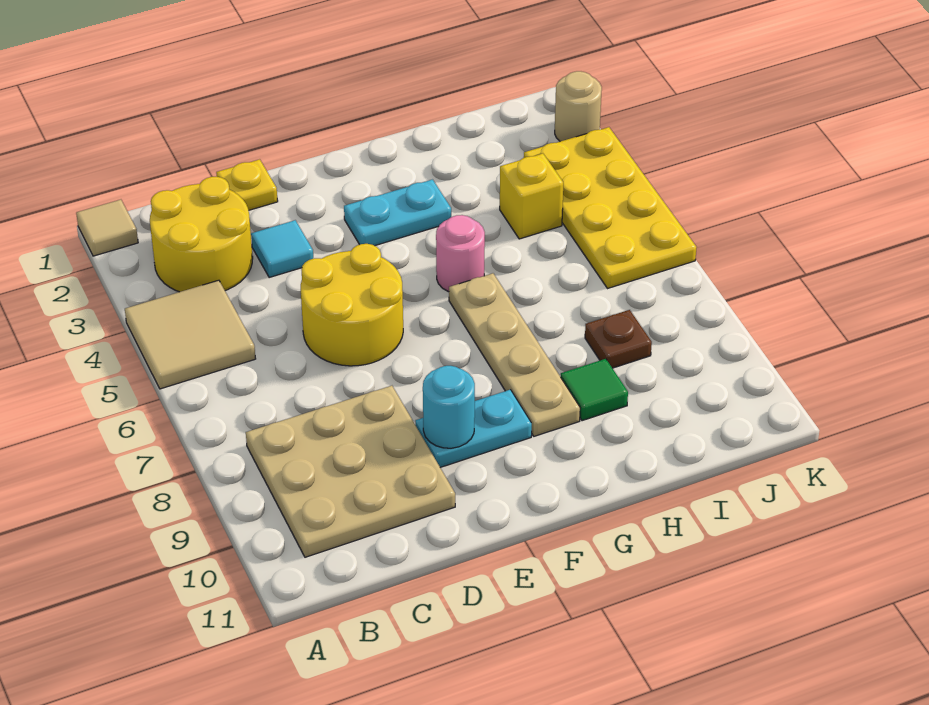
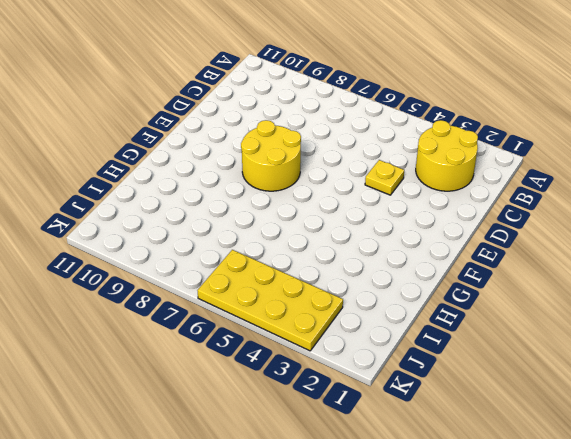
yellow plate D4 level 1 -> yellow plate D1 level 1
yellow round brick E7:F8 level 1 -> yellow round brick D5:E6 level 1
none -> tan tile A1 level 1
none -> tan tile A4:B5 level 1
none -> tan plate B8:D10 level 1

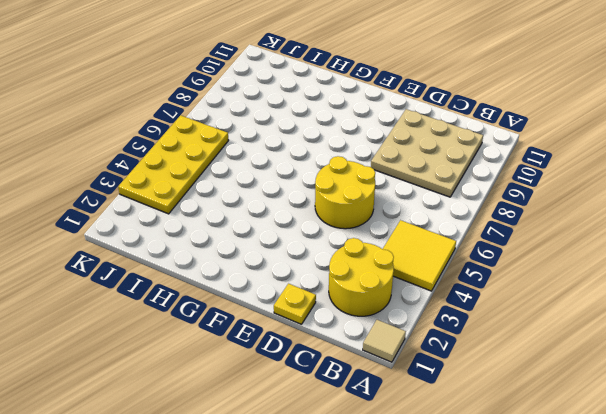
yellow tile A4:B5 level 1 -> tan tile A4:B5 level 1
none -> cyan tile D3 level 1
none -> cyan plate E9:F9 level 1
none -> cyan plate F3:G3 level 1

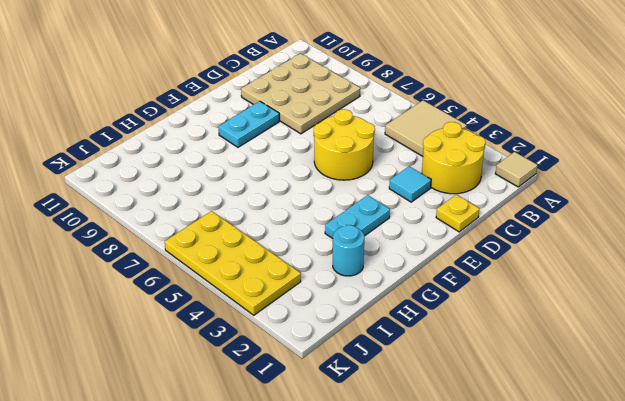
cyan round brick H2 level 1 -> cyan round brick E9 level 2
none -> pink round brick G5 level 1
none -> tan plate G6:G9 level 1
none -> green tile H9 level 1

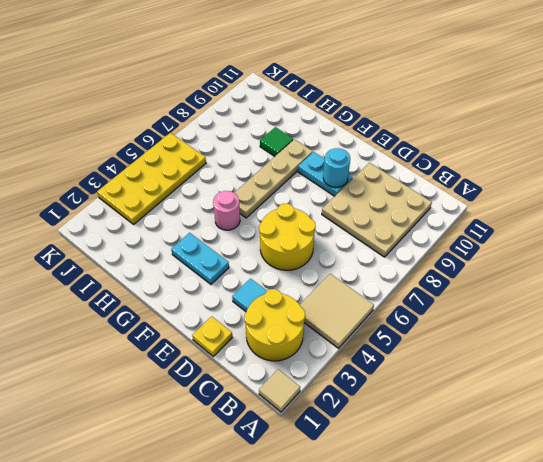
none -> yellow brick I4 level 1
none -> brown plate I8 level 1
none -> tan round brick K2 level 1

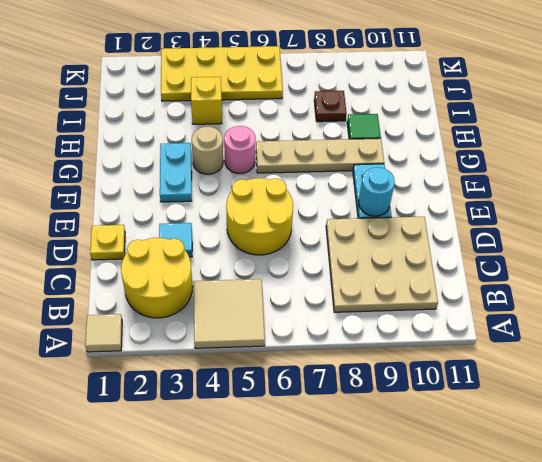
tan round brick G4 level 1 -> tan round brick K2 level 1

